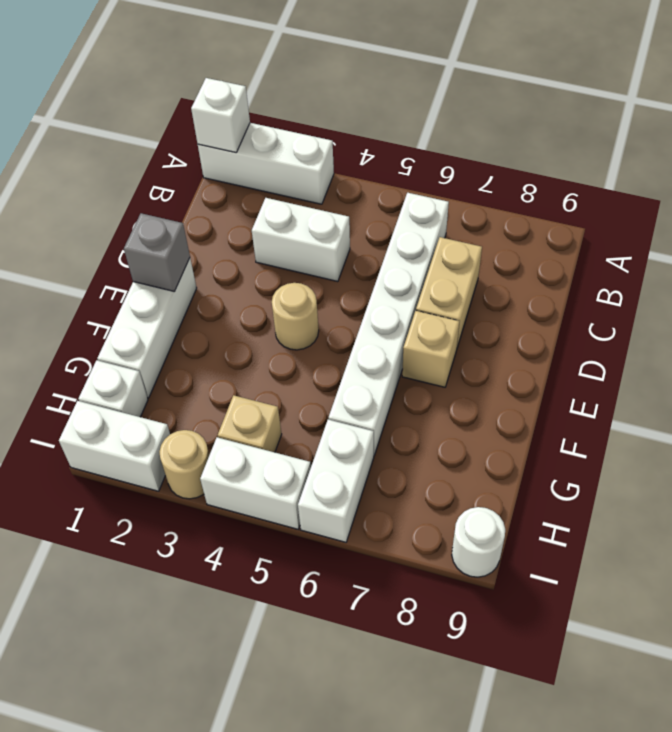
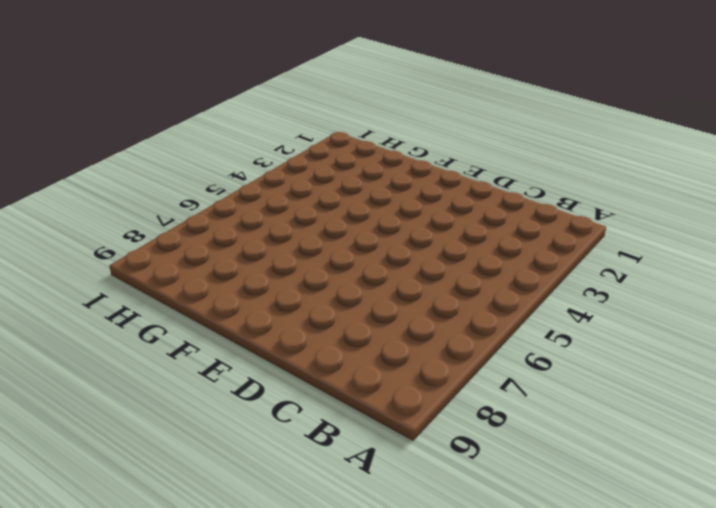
none -> white brick A1:A3 level 1
none -> white brick B6:G6 level 1
none -> white brick C3:C4 level 1

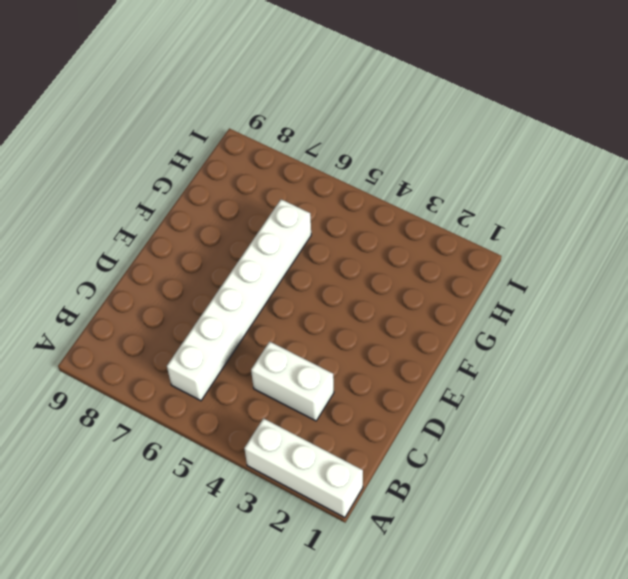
none -> tan brick C7:D7 level 1
none -> white brick E1:G1 level 1
none -> tan round brick E4 level 1

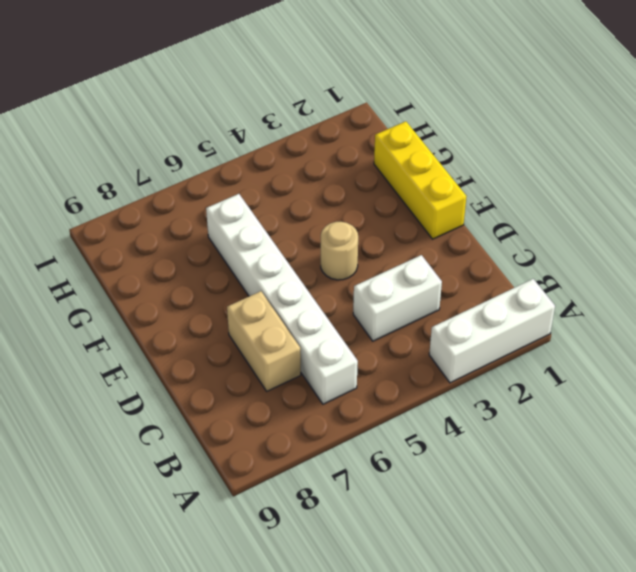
yellow brick E1:G1 level 1 -> white brick E1:G1 level 1
none -> tan brick E7 level 1
none -> white brick H1 level 1
none -> tan brick H4 level 1

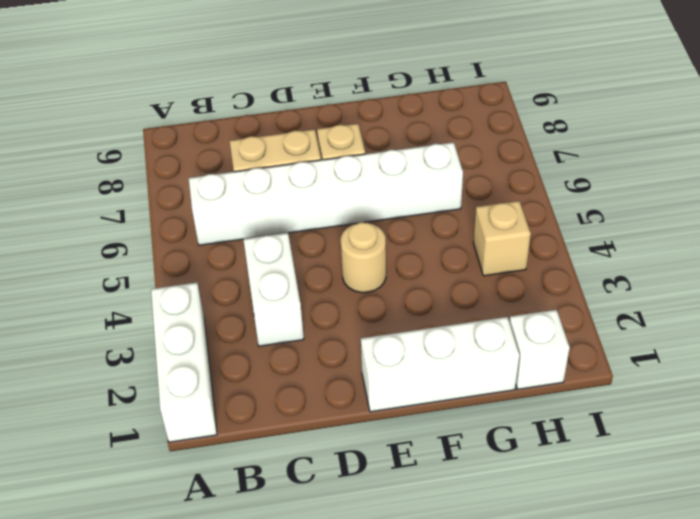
none -> white brick H6:I6 level 1
none -> white brick I1:I2 level 1
none -> tan round brick I3 level 1

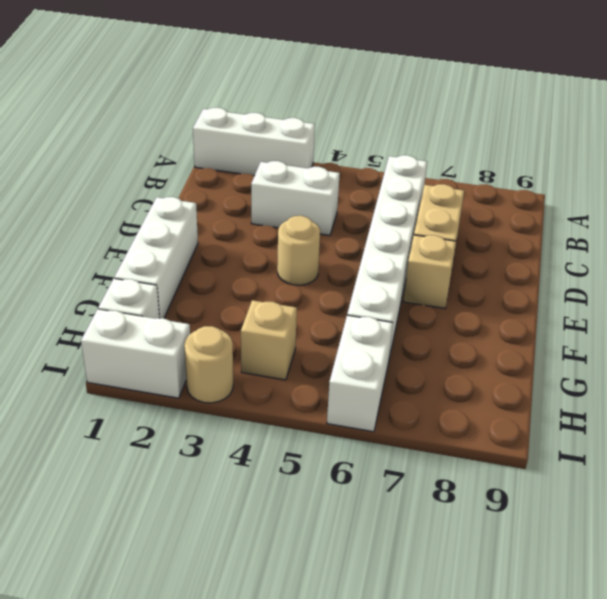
none -> white brick I4:I5 level 1
none -> white round brick I9 level 1
none -> white brick A1 level 2

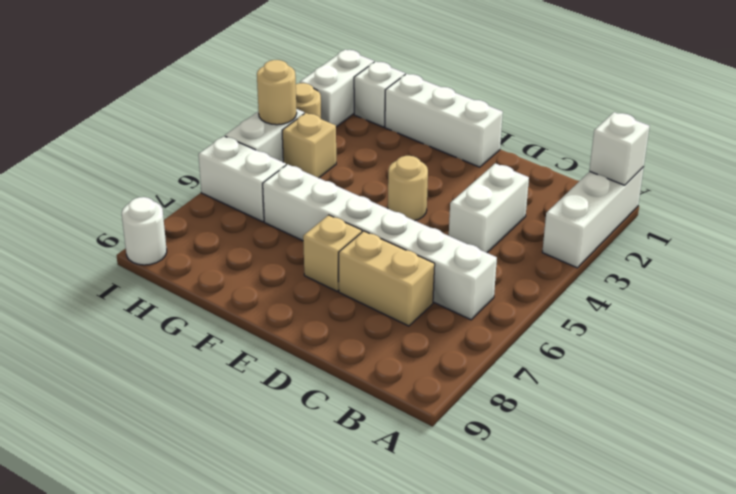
tan round brick I4 level 2 -> none
none -> grey brick E1 level 2

